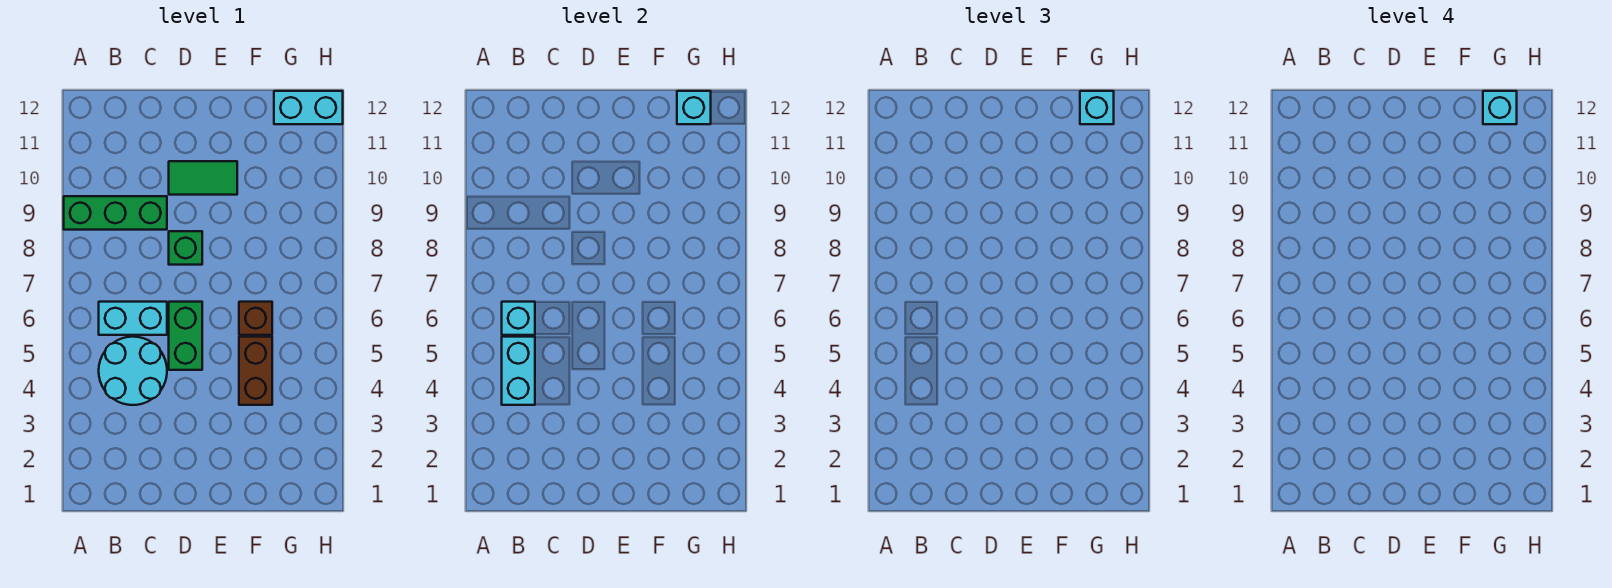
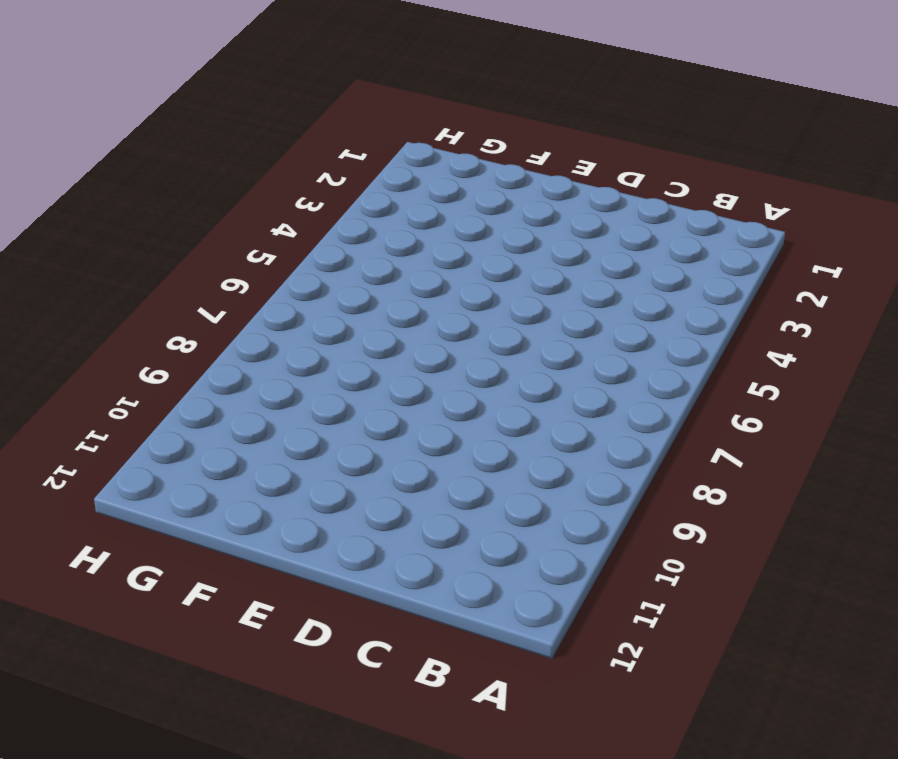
none -> green brick A9:C9 level 1
none -> cyan round brick B4:C5 level 1
none -> cyan brick B6:C6 level 1

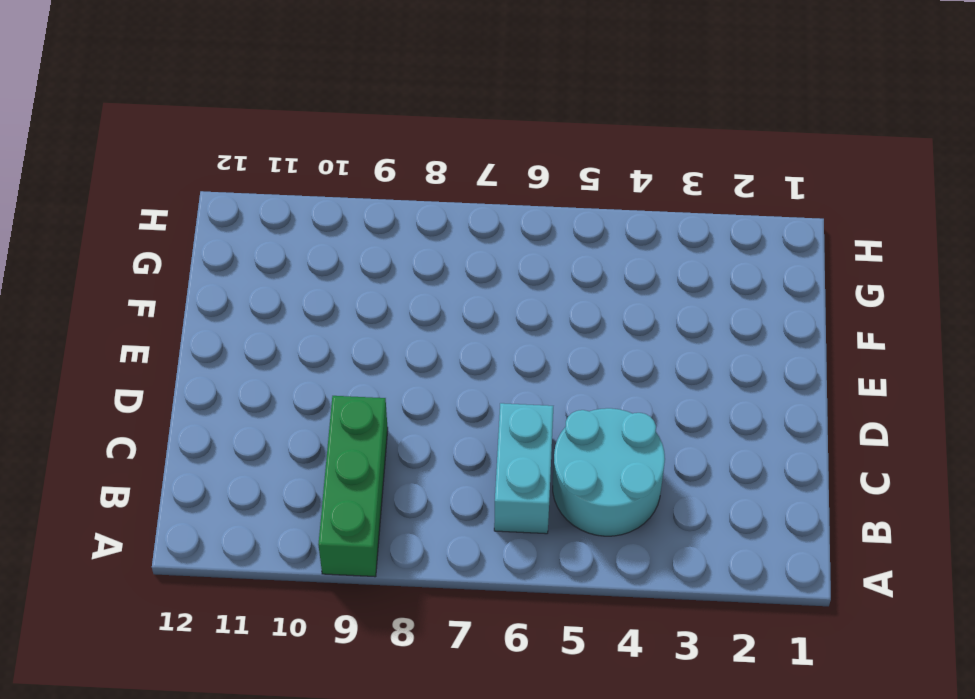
none -> green brick D5:D6 level 1
none -> green brick D8 level 1
none -> green tile D10:E10 level 1

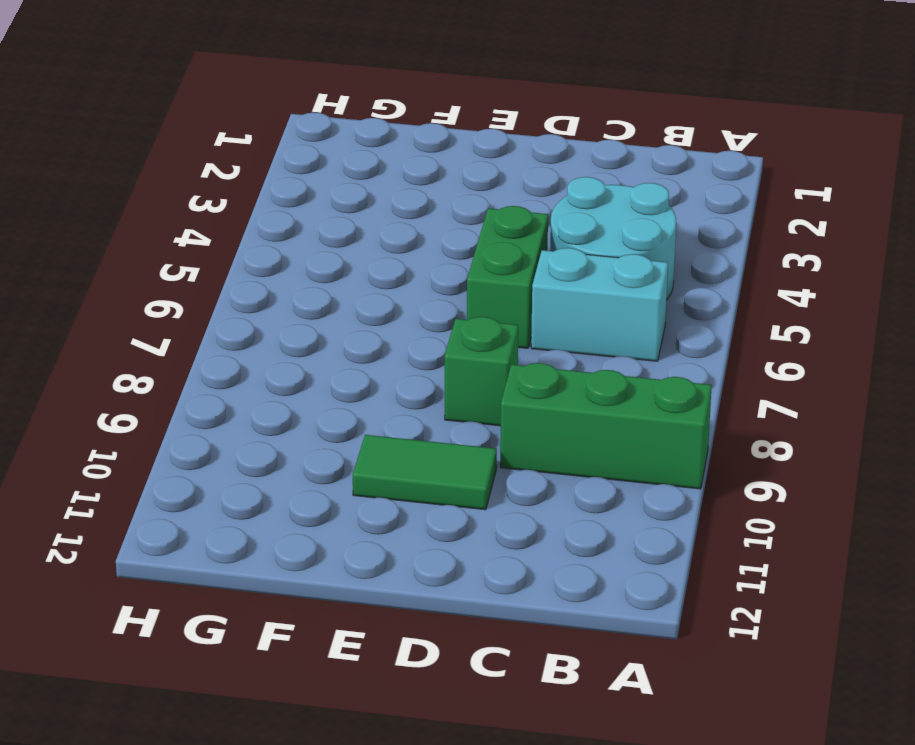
none -> brown brick F4:F5 level 1
none -> brown brick F6 level 1
none -> cyan brick G12:H12 level 1

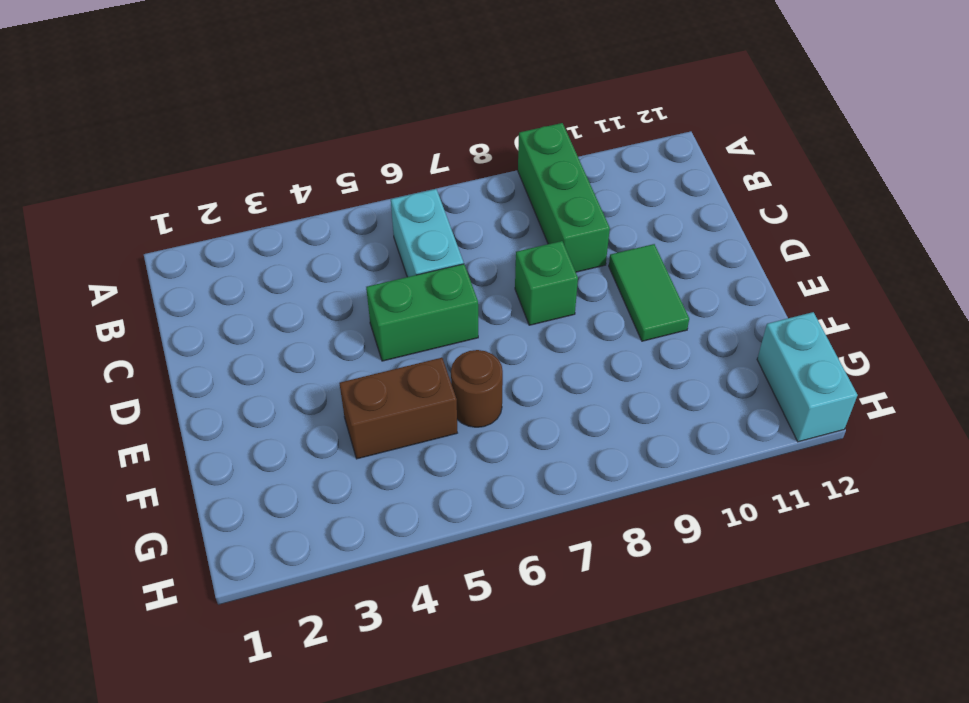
brown round brick F6 level 1 -> brown brick F6 level 1
none -> cyan round brick B4:C5 level 1
none -> cyan brick B4:B5 level 2
none -> cyan brick B6 level 2

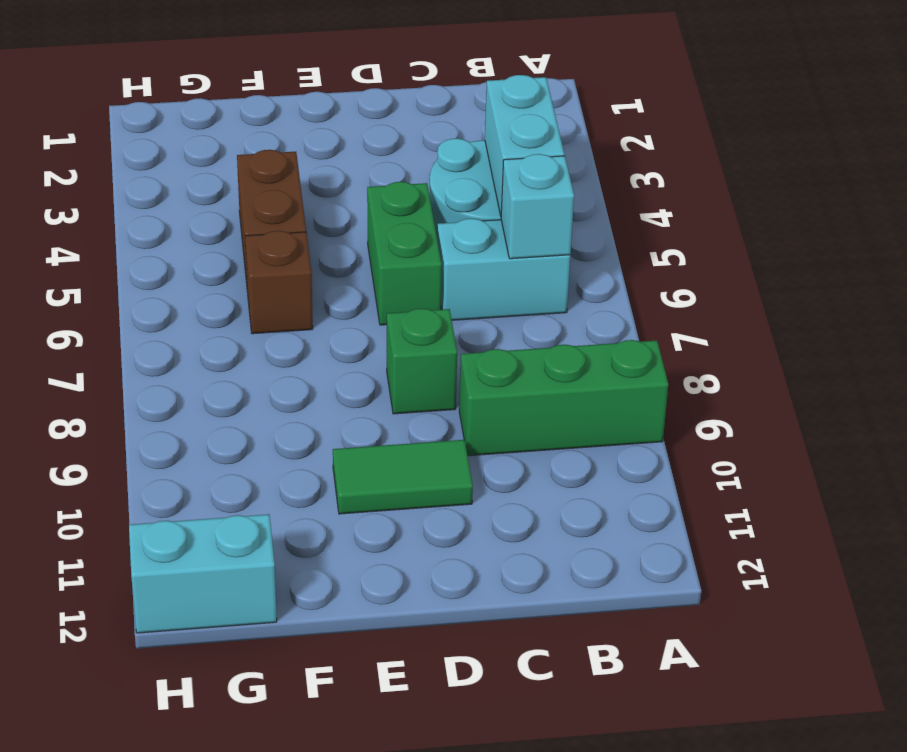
none -> cyan brick G12 level 2
none -> cyan brick G12 level 3
none -> cyan brick G12 level 4

